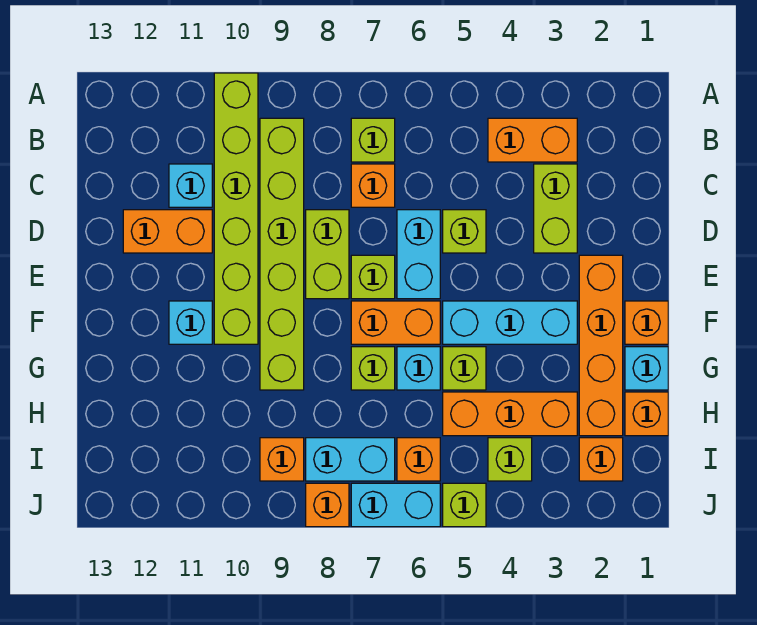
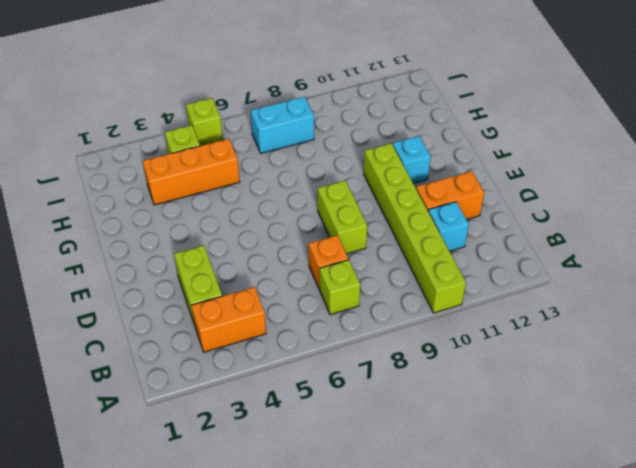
none -> lime brick B9:G9 level 1
none -> lime brick D5 level 1
none -> cyan brick D6:E6 level 1
none -> orange brick E2:H2 level 1

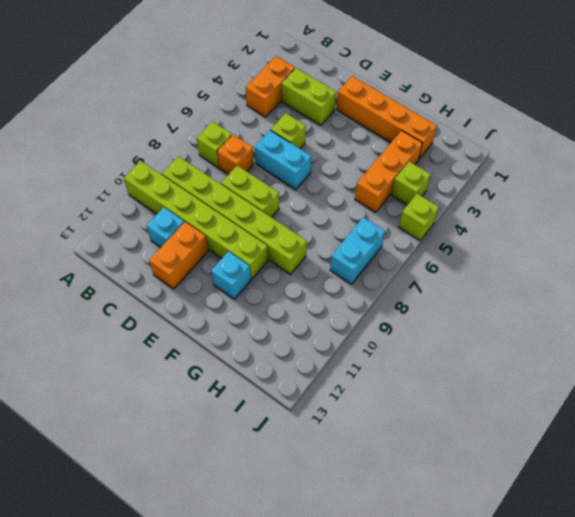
none -> lime brick E7 level 1
none -> orange brick F1 level 1
none -> cyan brick F3:F5 level 1
none -> orange brick F6:F7 level 1

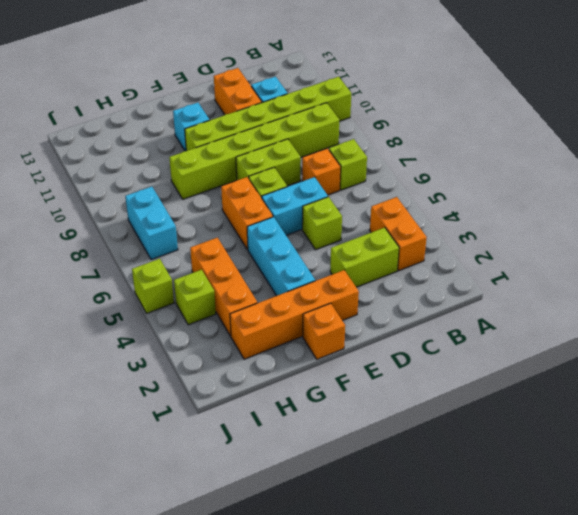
none -> cyan brick G1 level 1
none -> lime brick G5 level 1
none -> cyan brick G6 level 1
none -> lime brick G7 level 1

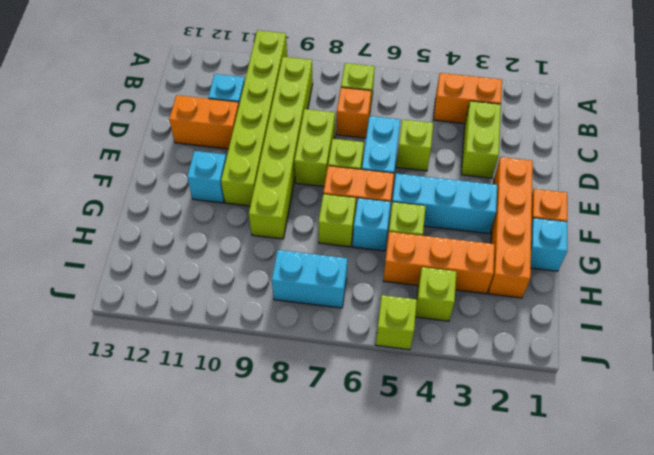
none -> orange brick H1 level 1
none -> orange brick I2 level 1
none -> orange brick I6 level 1
none -> orange brick I9 level 1

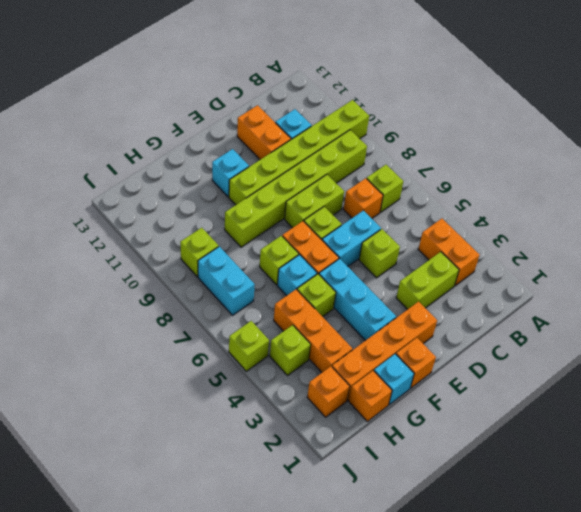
lime brick I9 level 1 -> orange brick I9 level 1
none -> orange brick I6 level 1
none -> cyan brick J6:J7 level 1
none -> orange brick J8 level 1

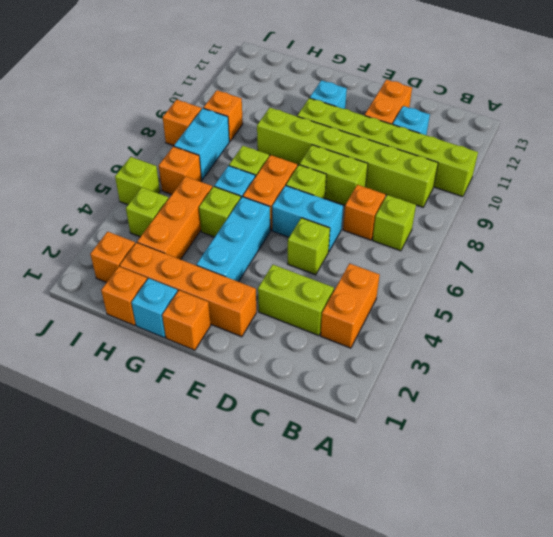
none -> cyan brick J6:J7 level 1

